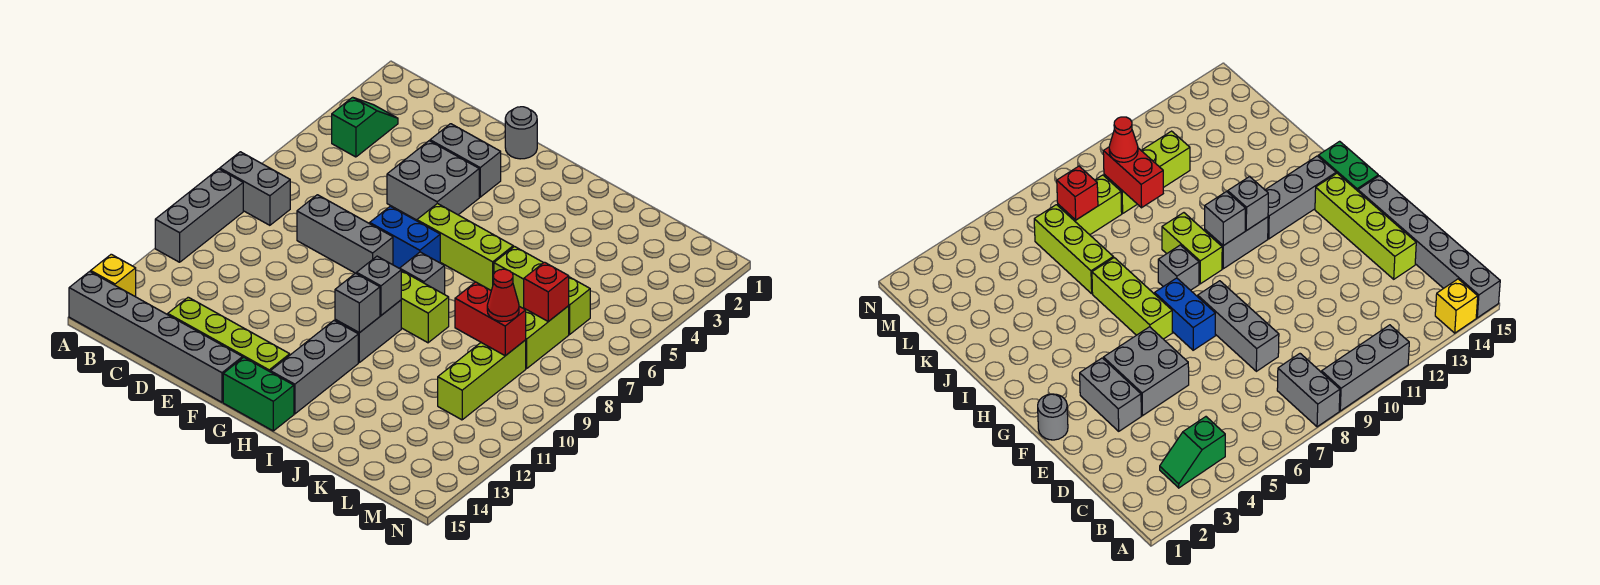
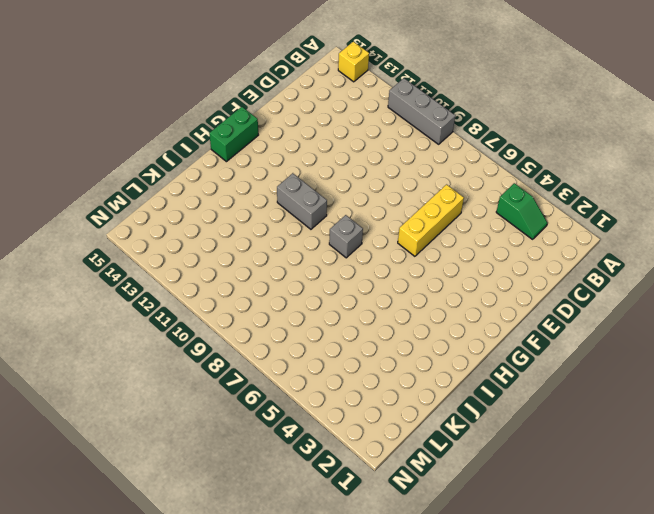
yellow brick D6:F6 level 1 -> none
none -> grey brick A8:B8 level 1
none -> grey brick A15:F15 level 1
none -> grey brick D8:F8 level 1

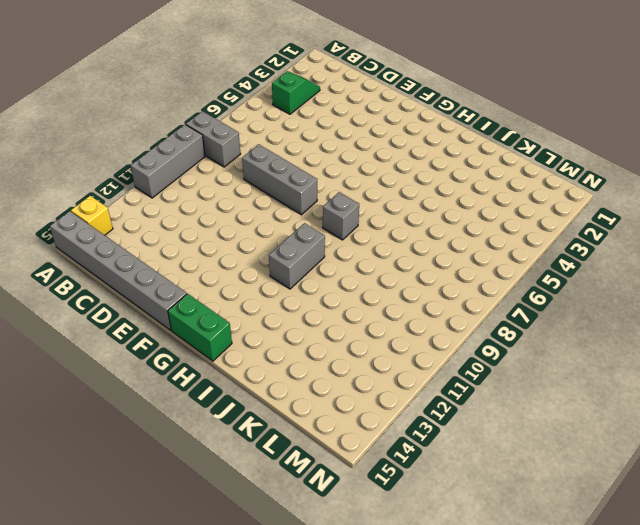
none -> lime brick D14:G14 level 1
none -> grey brick E3:F3 level 1
none -> grey brick E4:F5 level 1

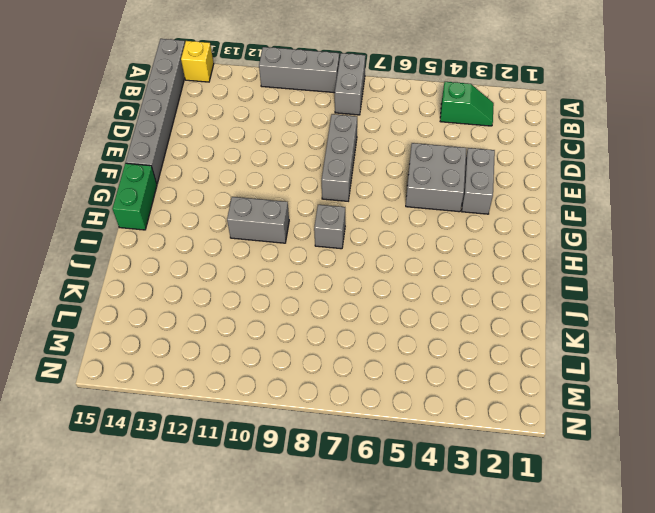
none -> lime brick D14:G14 level 1
none -> grey round brick F1 level 1
none -> blue brick F7:G7 level 1

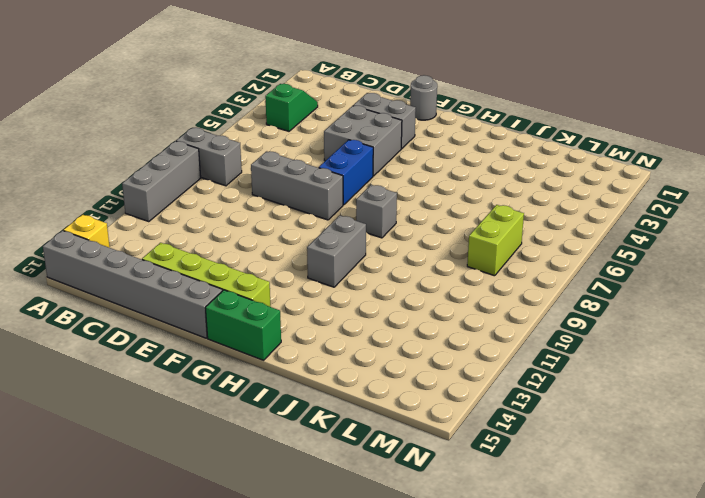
blue brick F6:F7 level 1 -> blue brick F7:G7 level 1
none -> lime brick G6:I6 level 1
none -> lime brick H9:I9 level 1
none -> grey brick H12:H14 level 1

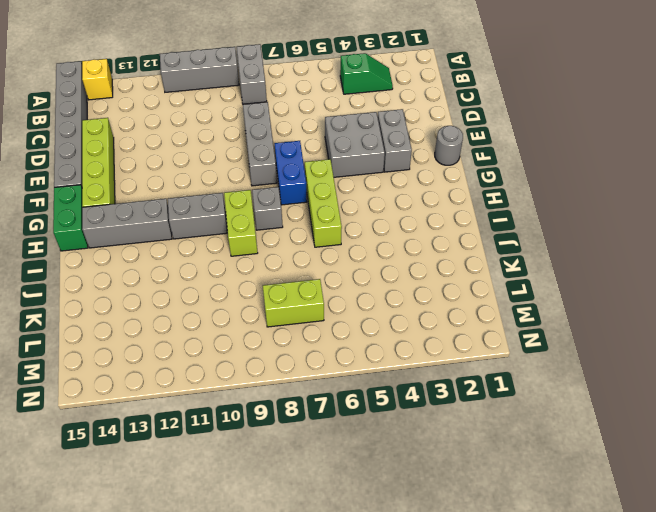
none -> lime brick J6:L6 level 1
none -> lime brick L9:L11 level 1
none -> grey brick H10 level 2

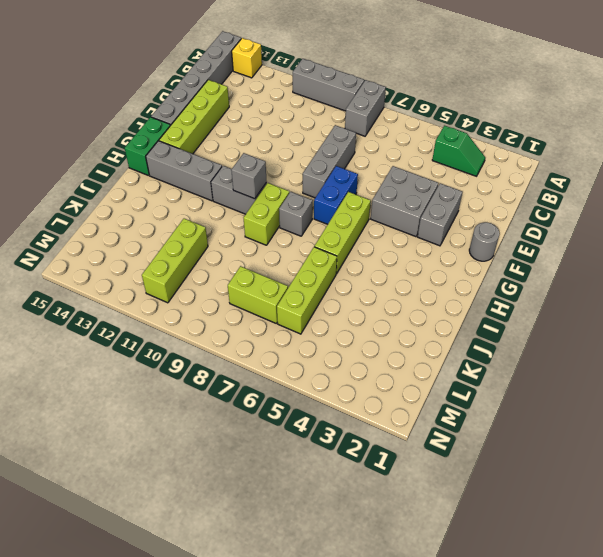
lime brick K11:M11 level 1 -> lime brick L9:L11 level 1
none -> grey brick H11 level 2
none -> red brick K9:L9 level 2
none -> red brick L7 level 2

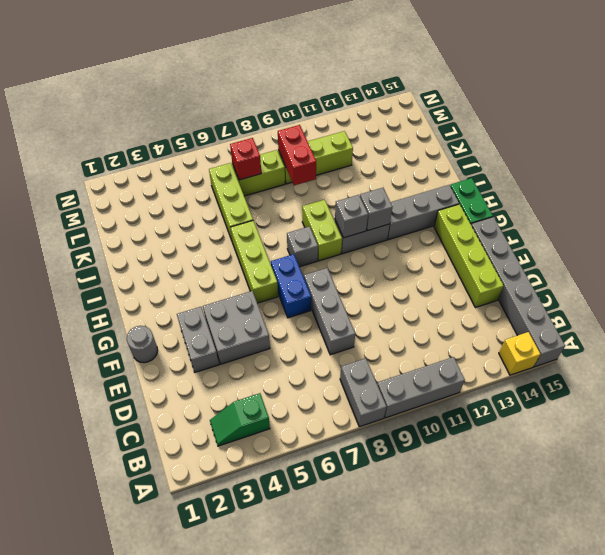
none -> red cone L9 level 3

